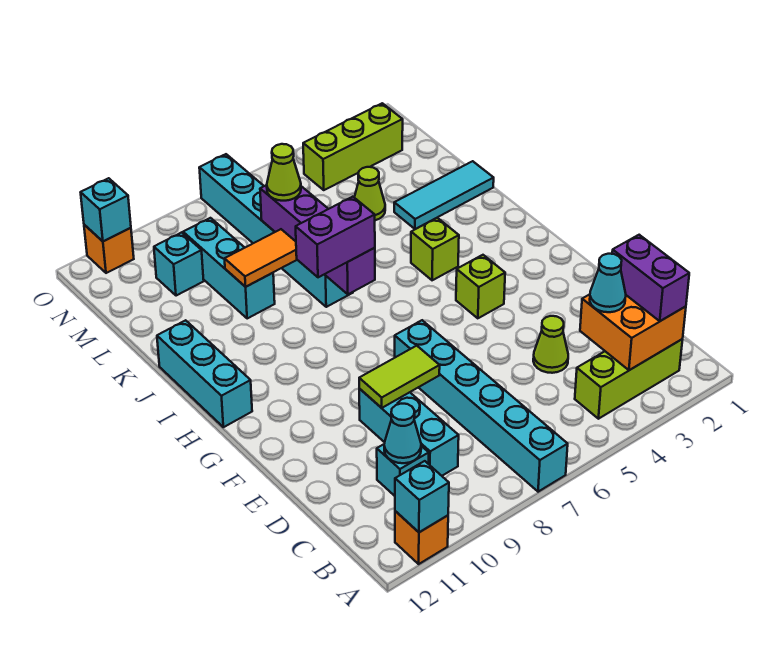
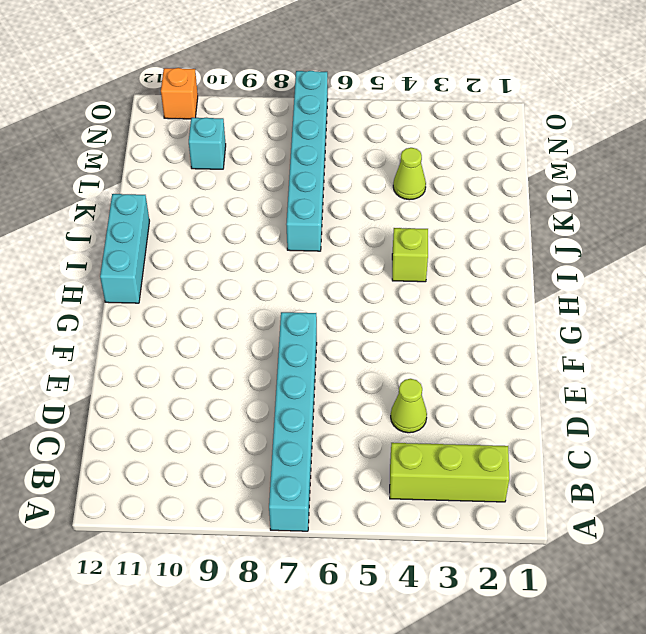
none -> orange brick A11 level 1
none -> cyan brick C9:E9 level 1
none -> cyan brick C10 level 1

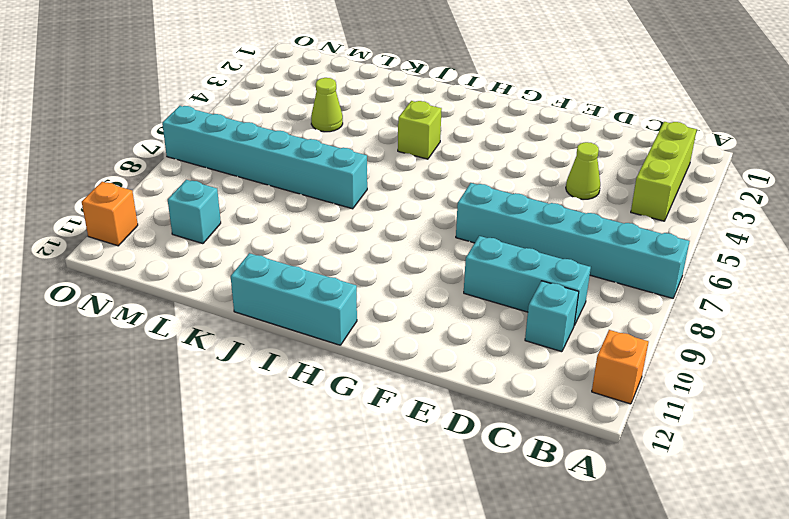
none -> lime brick G4 level 1
none -> cyan tile K1:K3 level 1
none -> cyan brick K9:M9 level 1

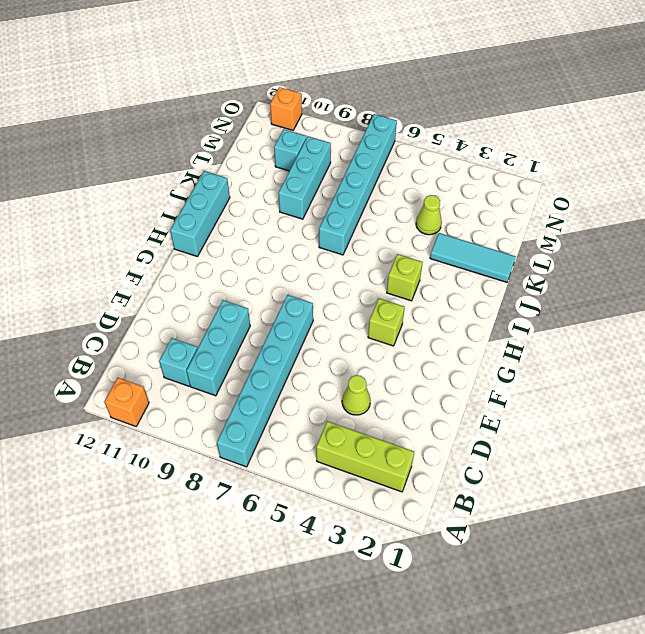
none -> lime brick N2:N4 level 1
none -> cyan brick A11 level 2
none -> orange brick B2:C3 level 2

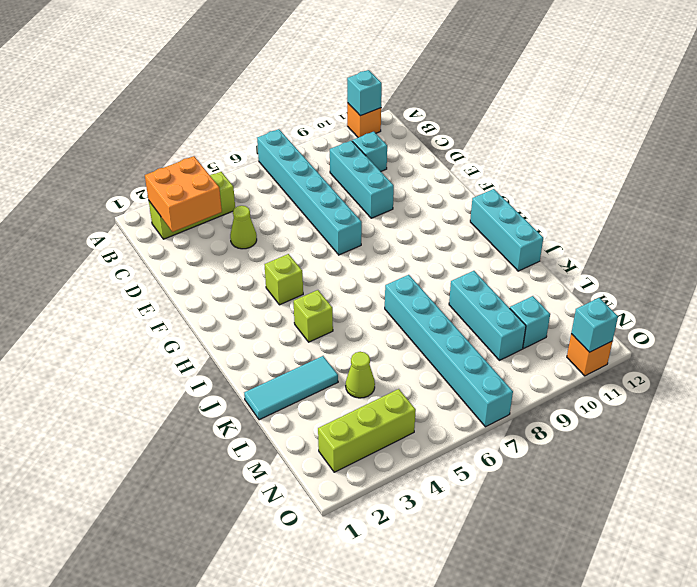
none -> cyan cone C10 level 2
none -> lime tile E8:E9 level 2
none -> purple brick I7:L7 level 2

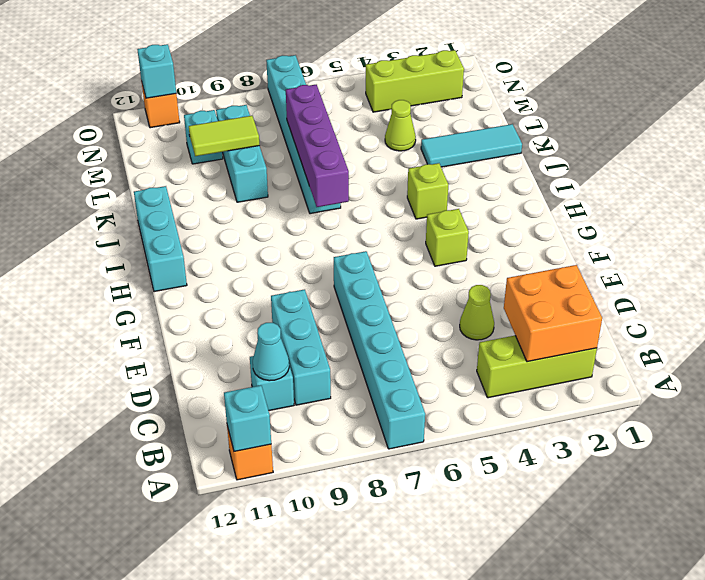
lime tile L9:L10 level 2 -> lime tile E8:E9 level 2
none -> orange tile K8:K9 level 2
none -> purple brick B2:C2 level 3
none -> cyan cone C3 level 3

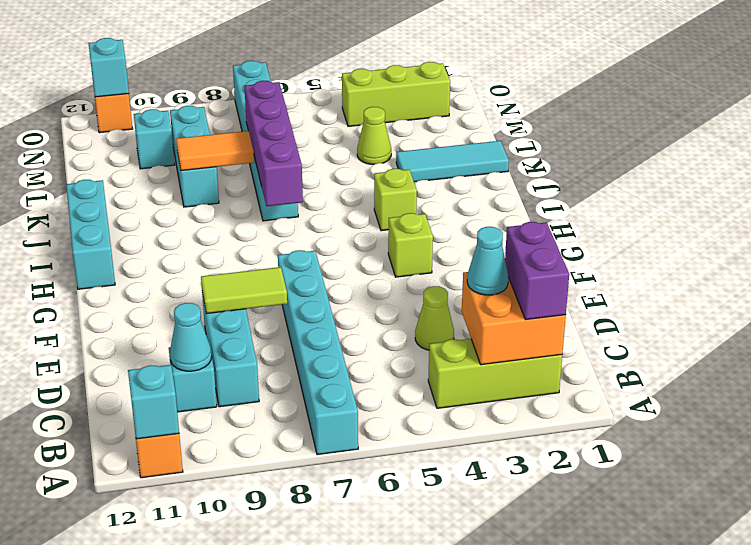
none -> purple brick I7:I8 level 3
none -> lime cone L7 level 3

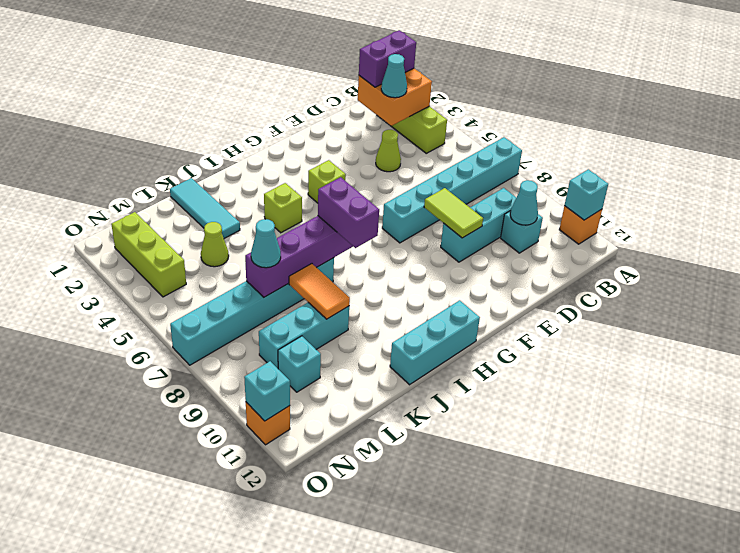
cyan cone L7 level 3 -> lime cone L7 level 3

